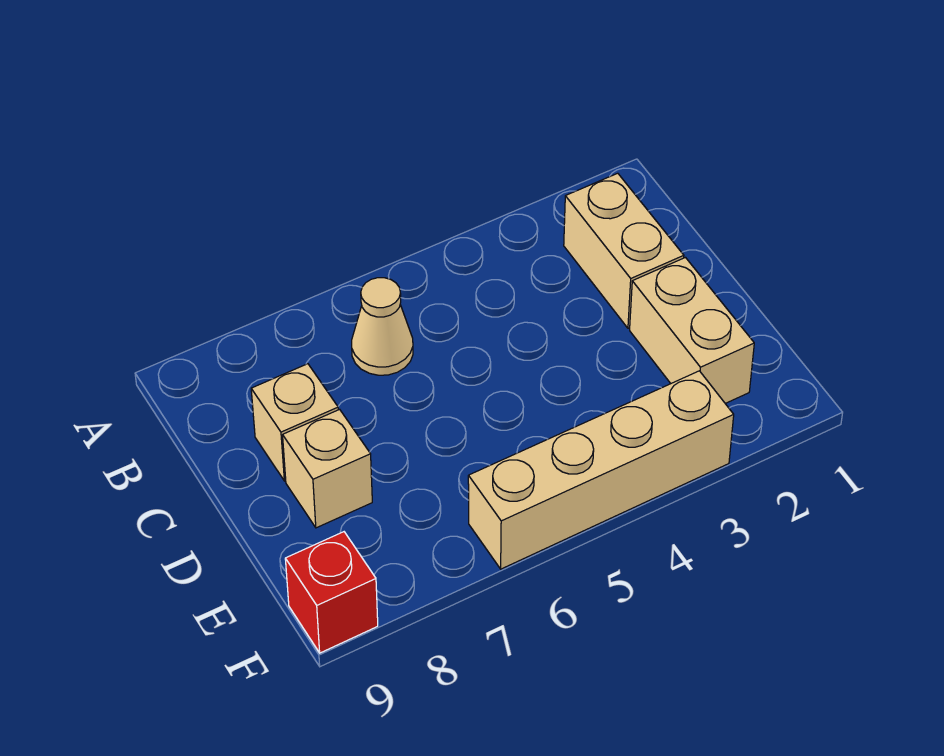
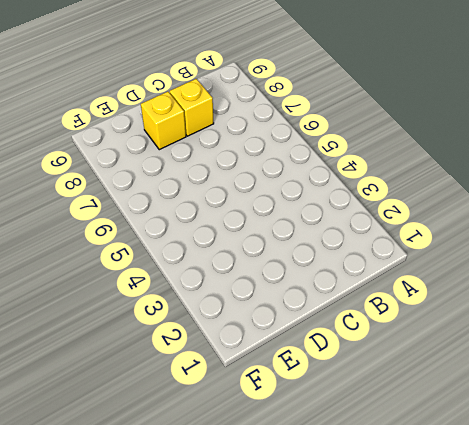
yellow brick C8 level 1 -> tan brick C8 level 1
yellow brick D8 level 1 -> tan brick D8 level 1
none -> tan brick B2:C2 level 1
none -> tan cone B6 level 1

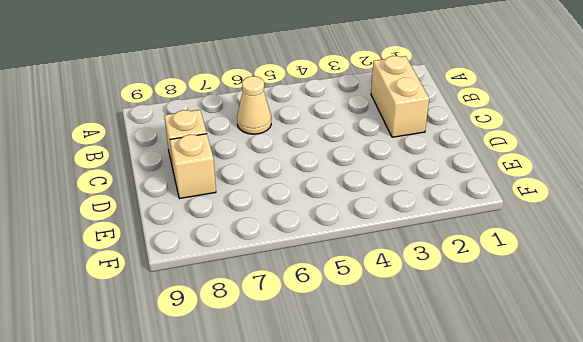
none -> tan brick D2:E2 level 1
none -> tan brick F3:F6 level 1

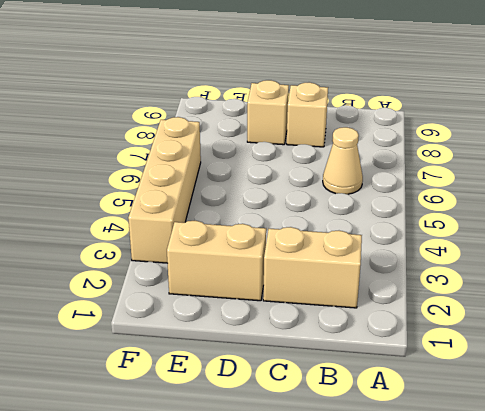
none -> red brick F9 level 1

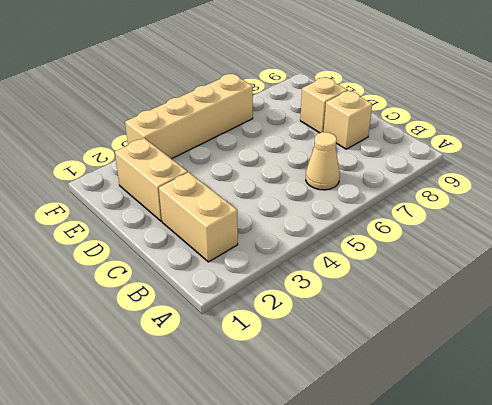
none -> red brick F9 level 1

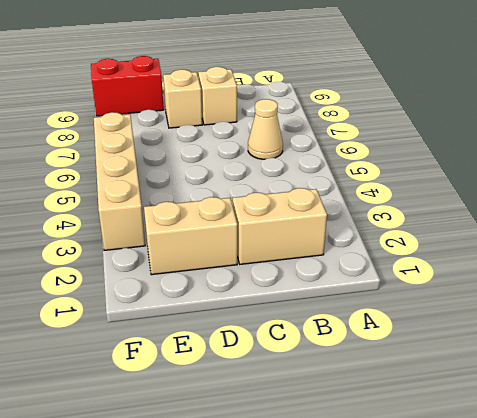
red brick E9:F9 level 1 -> red brick F9 level 1

